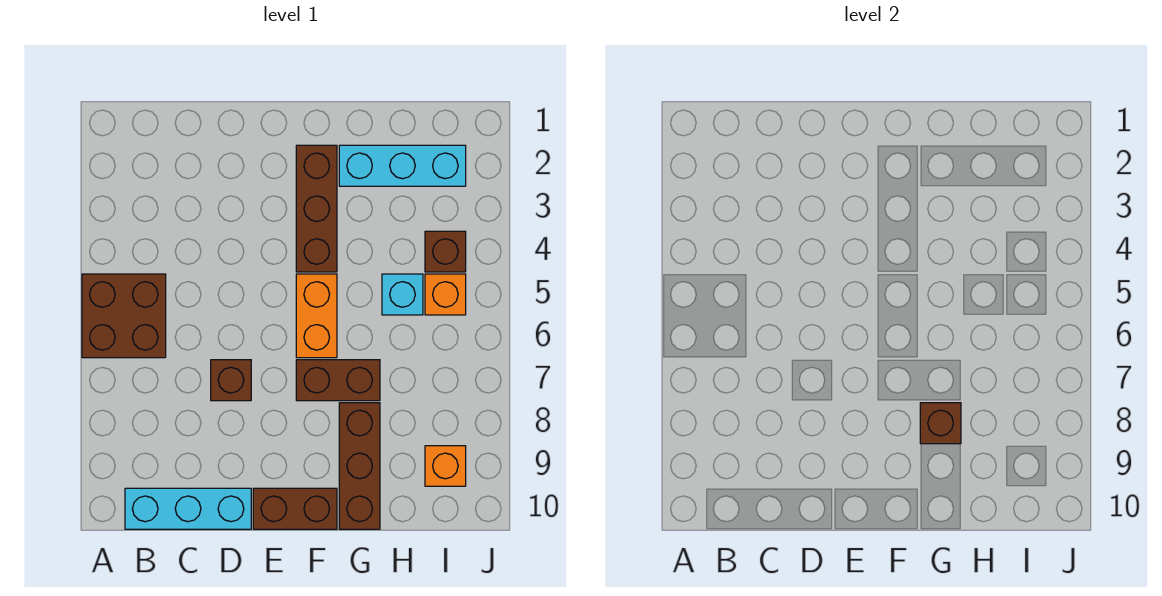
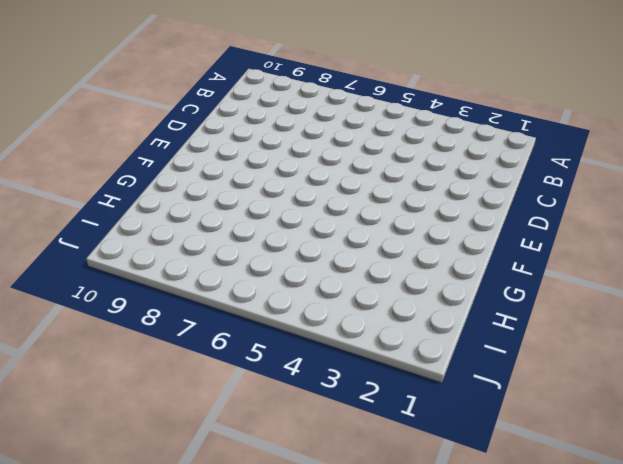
none -> brown brick A5:B6 level 1
none -> cyan brick B10:D10 level 1
none -> brown brick D7 level 1

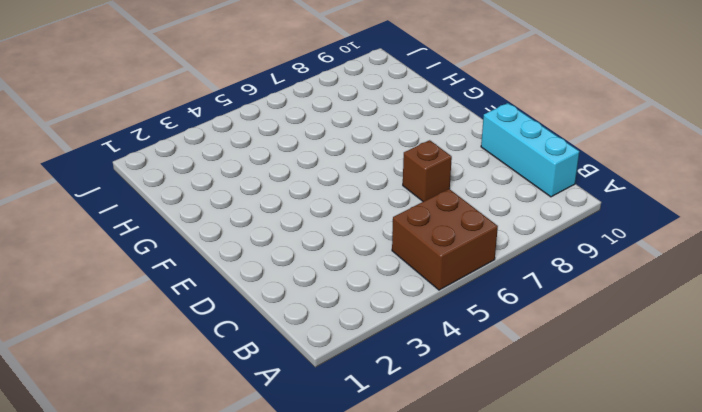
none -> brown brick E10:F10 level 1
none -> brown brick F2:F4 level 1
none -> orange brick F5:F6 level 1

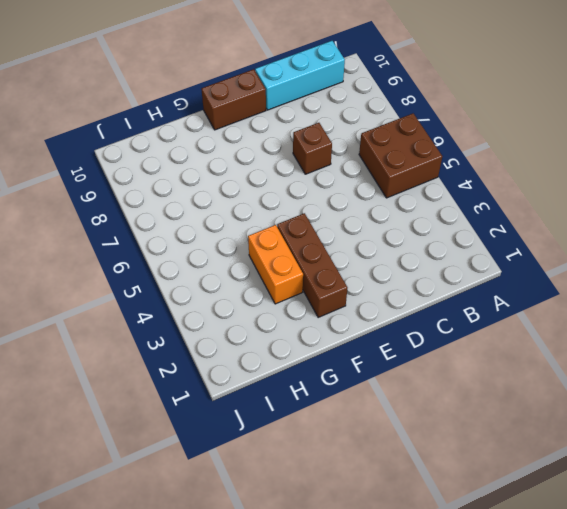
orange brick G3:G4 level 1 -> orange brick F5:F6 level 1
none -> brown brick F7:G7 level 1
none -> cyan brick G2:I2 level 1
none -> brown brick G8:G10 level 1

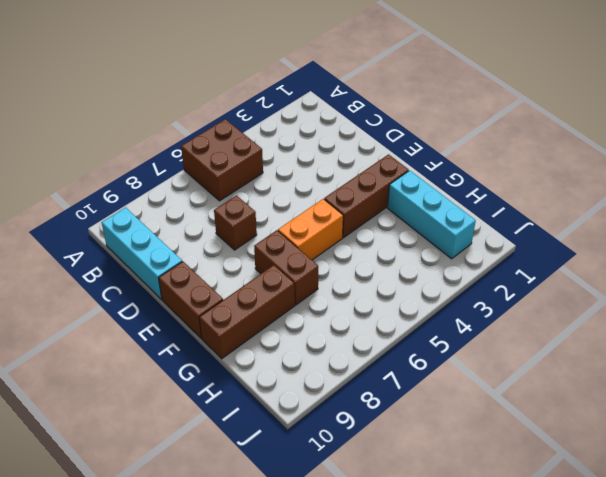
none -> cyan brick H5 level 1
none -> brown brick I4 level 1
none -> orange brick I5 level 1

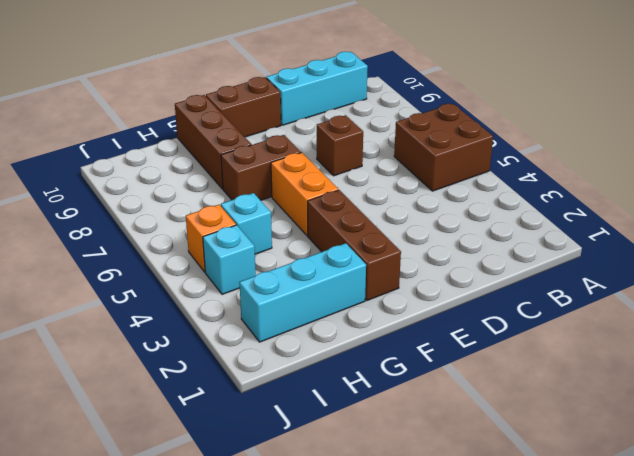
cyan brick I4 level 1 -> brown brick I4 level 1
none -> orange brick I9 level 1
none -> brown brick G8 level 2

